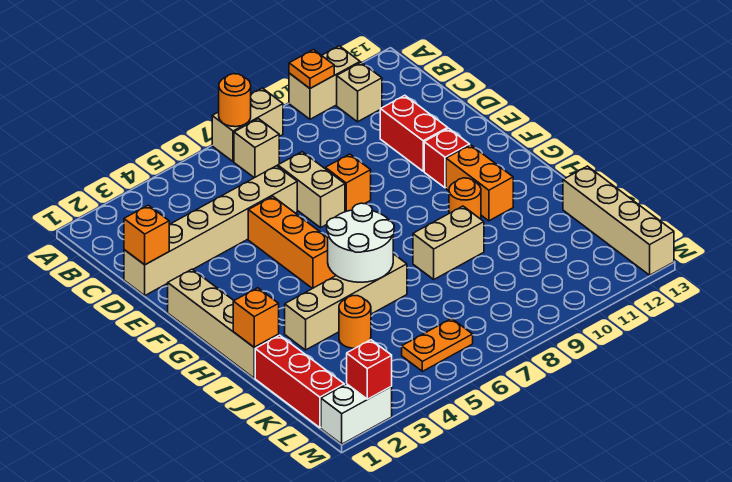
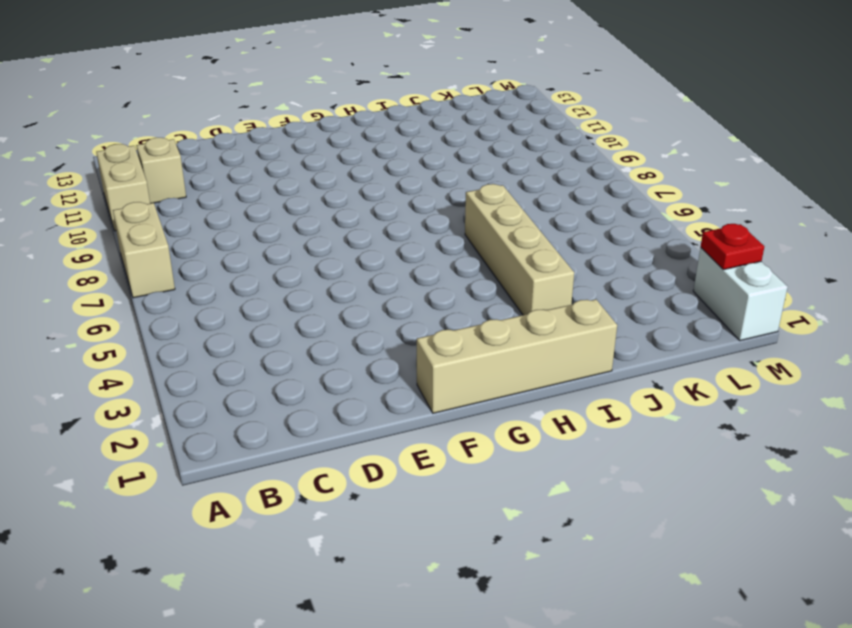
red plate M2 level 2 -> red brick M2 level 2
none -> tan brick B7 level 1
none -> tan brick D1:D6 level 1
none -> tan brick D7:E7 level 1

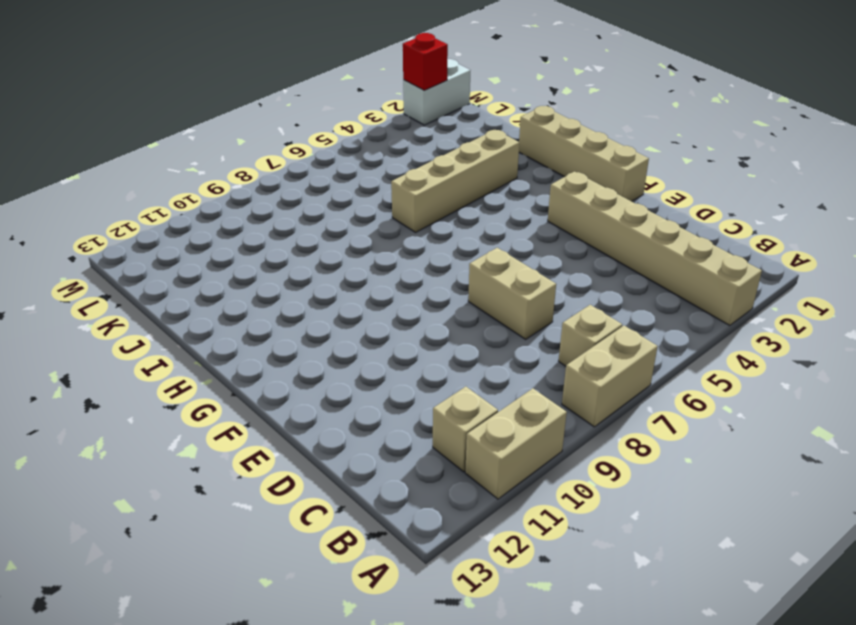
tan brick A3:F3 level 1 -> tan brick D1:D6 level 1
none -> red brick D11:E11 level 1
none -> orange brick E5:G5 level 1
none -> orange brick E8 level 1

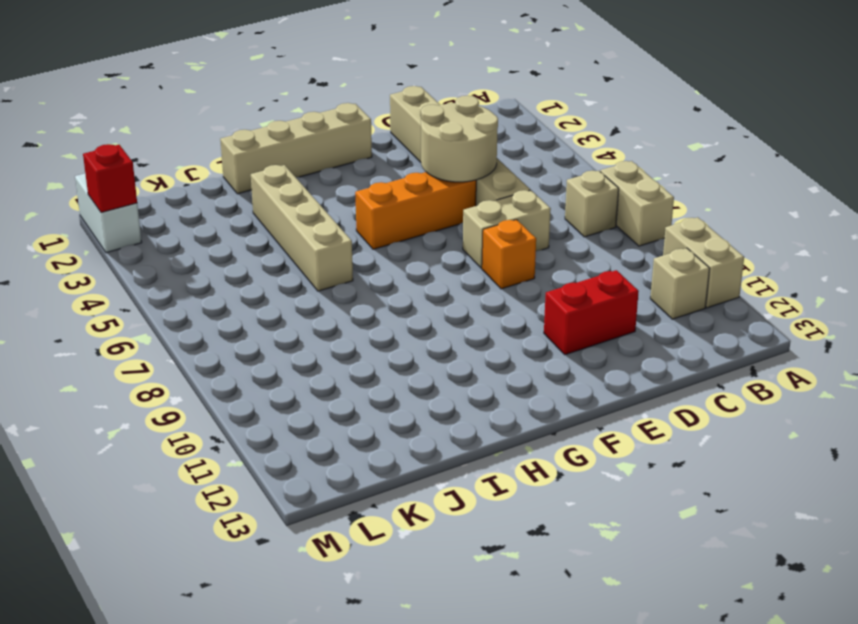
tan round brick D4:E5 level 2 -> none
none -> red brick F11 level 1
none -> orange brick G11:H11 level 1
none -> orange round brick H10 level 1

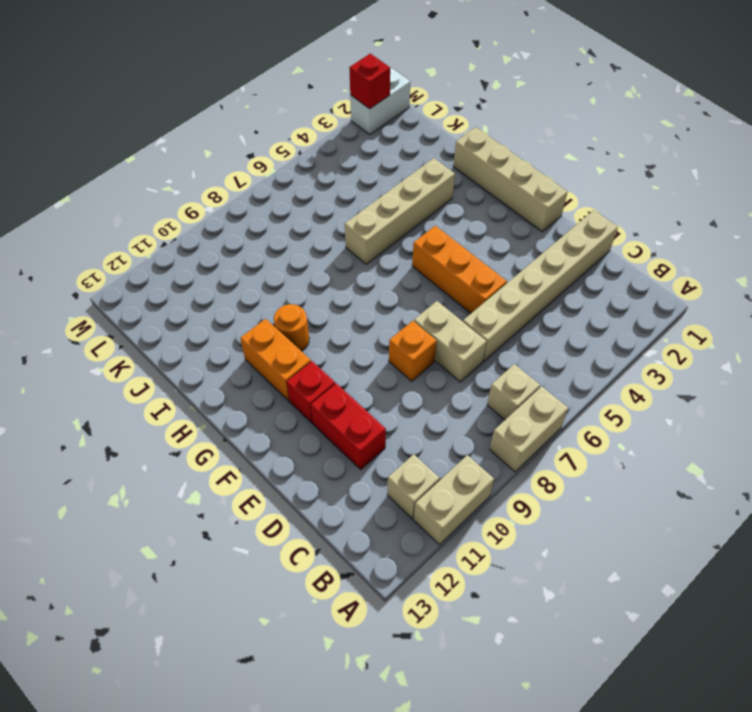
none -> tan brick I8:I9 level 1
none -> red brick J1:L1 level 1
none -> orange round brick J4 level 1

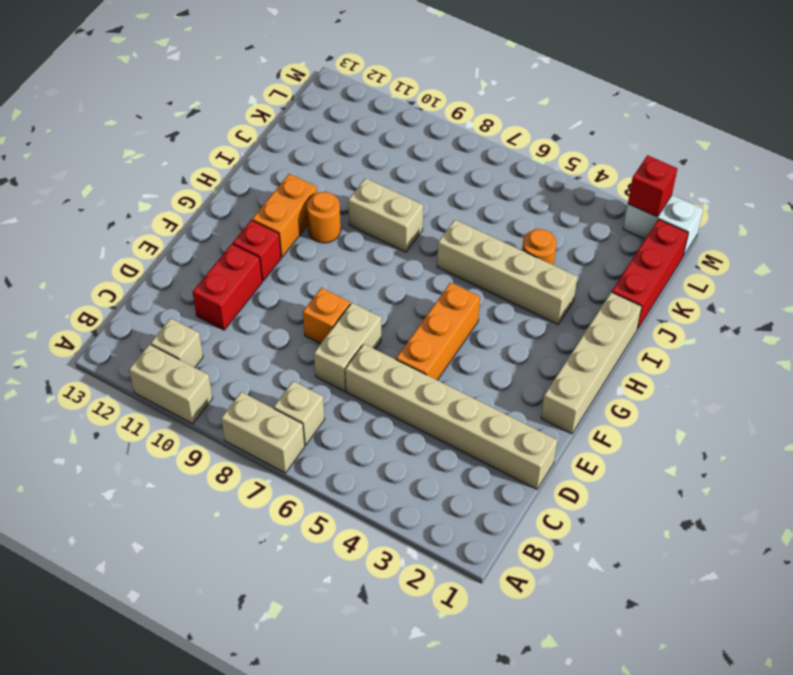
none -> tan brick J13:M13 level 1
none -> orange plate L5:L6 level 1
none -> orange round brick A7 level 2

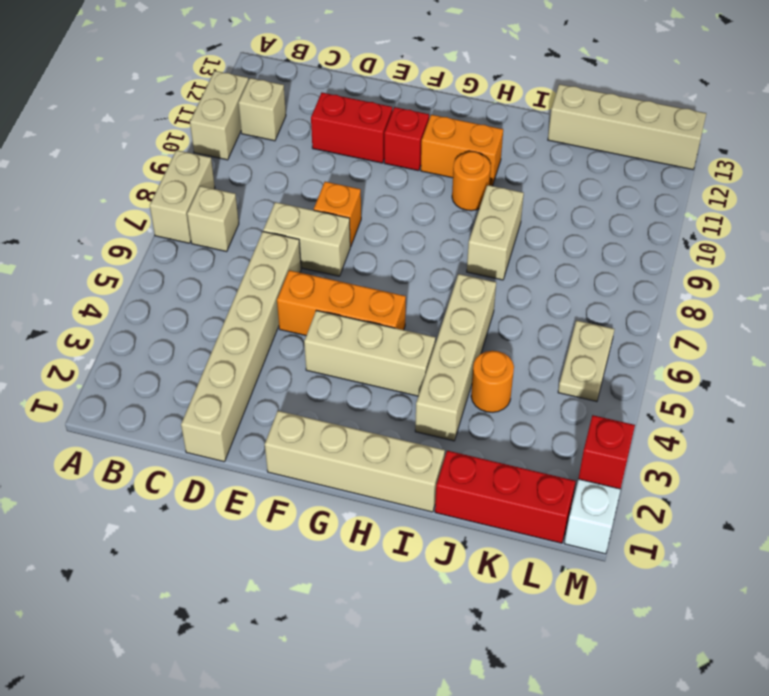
tan brick F4:H4 level 1 -> none
tan plate L5:L6 level 1 -> orange plate L5:L6 level 1
none -> orange round brick A7 level 2
none -> orange plate A10 level 2
none -> orange brick D1 level 2

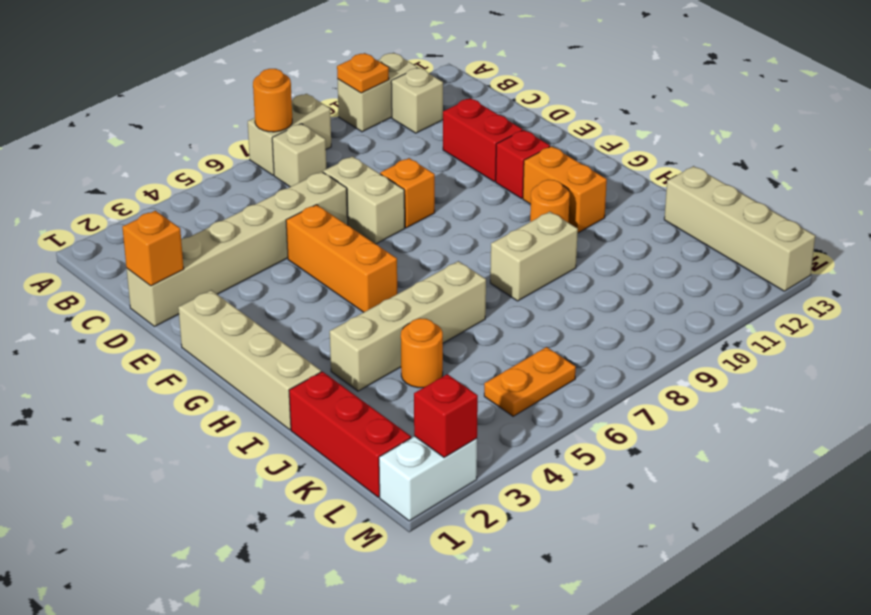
none -> white round brick H5:I6 level 2
none -> orange brick I1 level 2

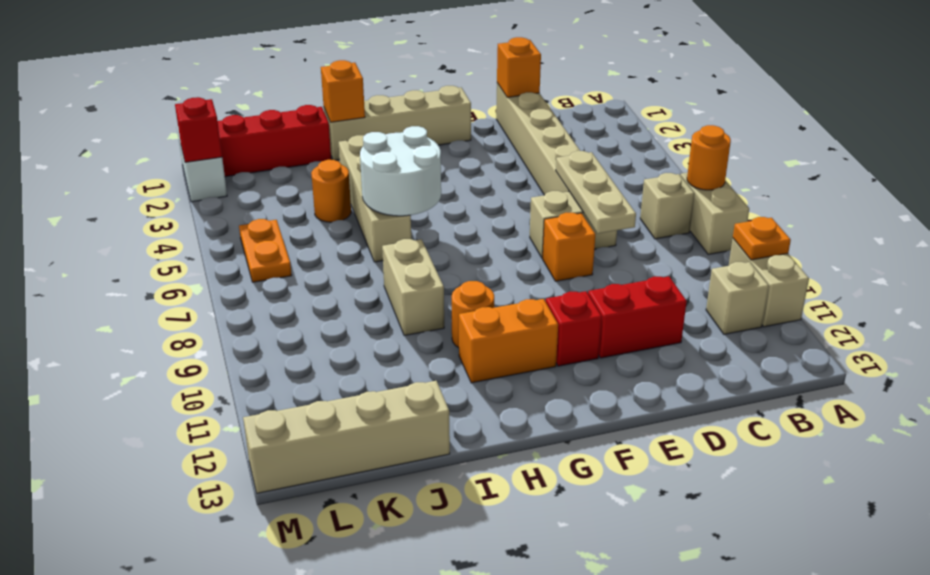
tan plate D6:D8 level 2 -> none
none -> orange brick E5:G5 level 1

